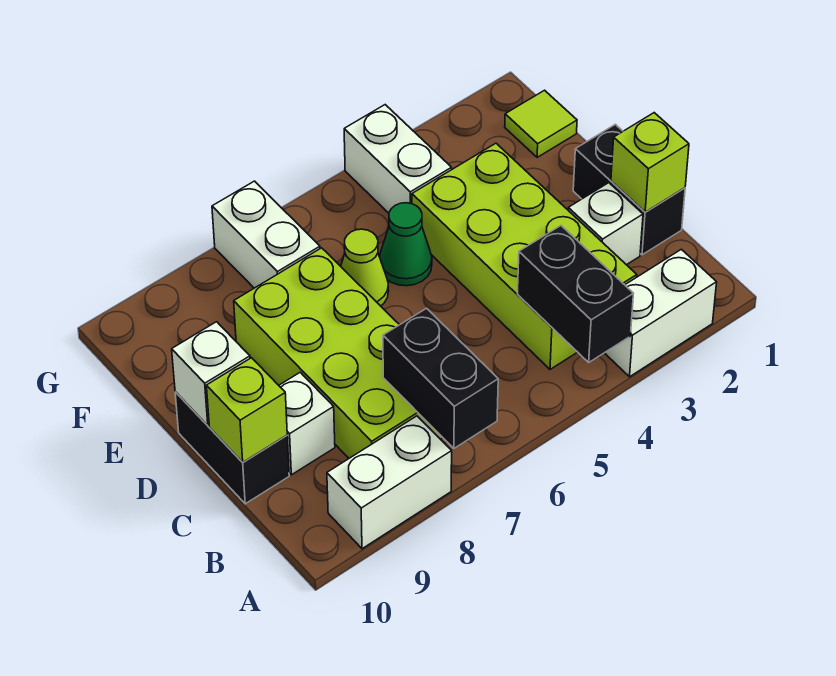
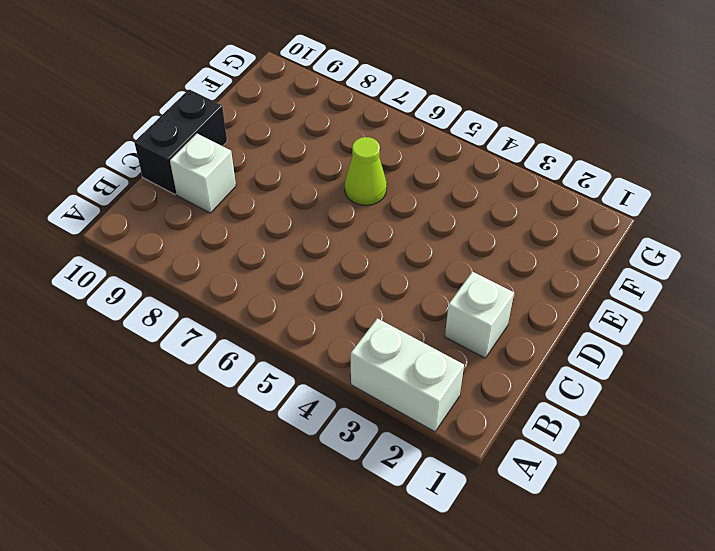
none -> white brick A8:A9 level 1
none -> lime brick B3:E4 level 1
none -> lime brick B7:E8 level 1

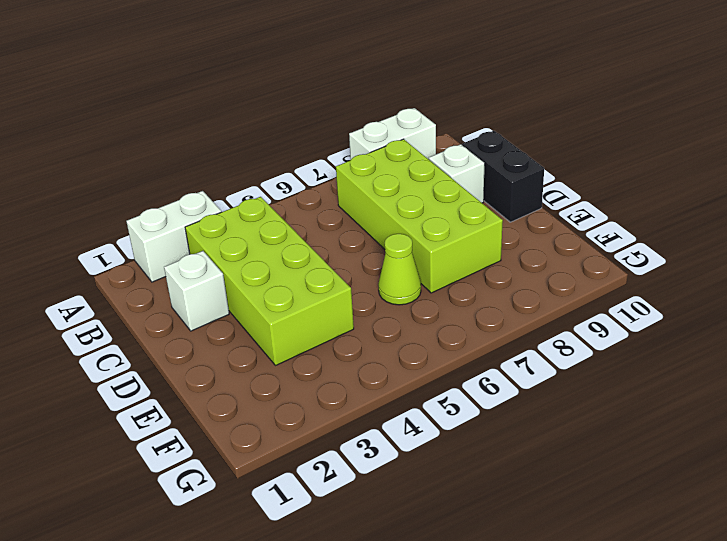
none -> black brick C1:D1 level 1
none -> green cone E5 level 1
none -> lime tile F1 level 1

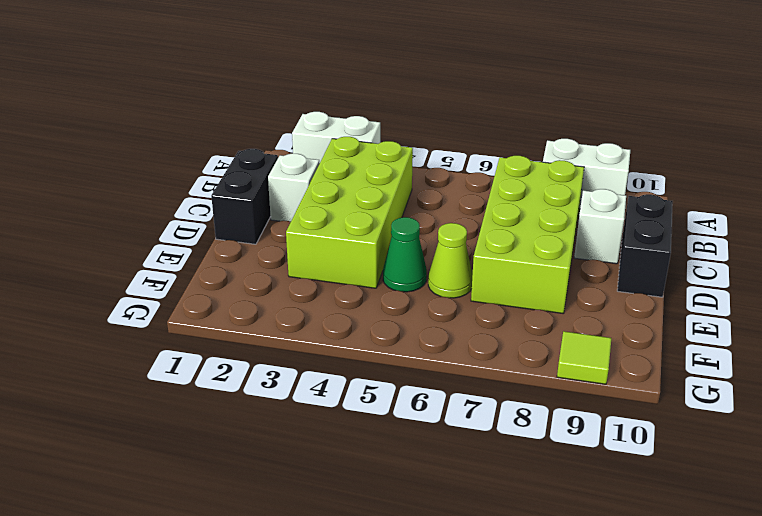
lime tile G9 level 1 -> lime tile F1 level 1
none -> white brick F4:G4 level 1
none -> white brick F7:G7 level 1
none -> black brick A4:B4 level 2

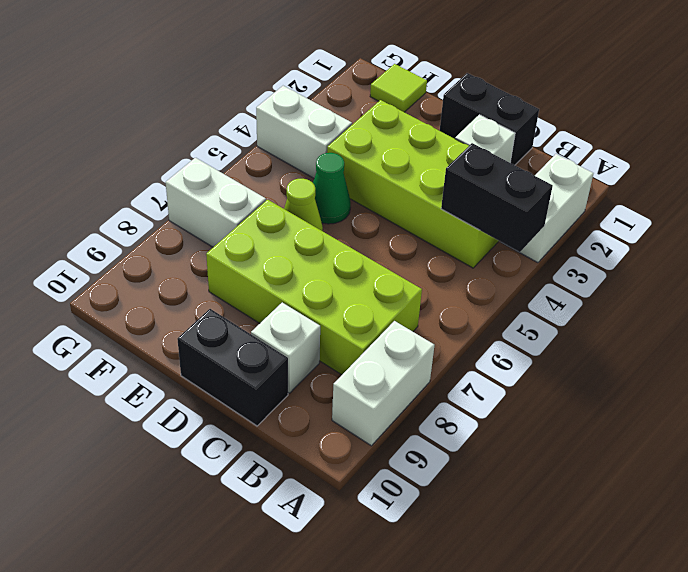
none -> black brick A7:B7 level 2
none -> lime brick C1 level 2
none -> lime brick C10 level 2

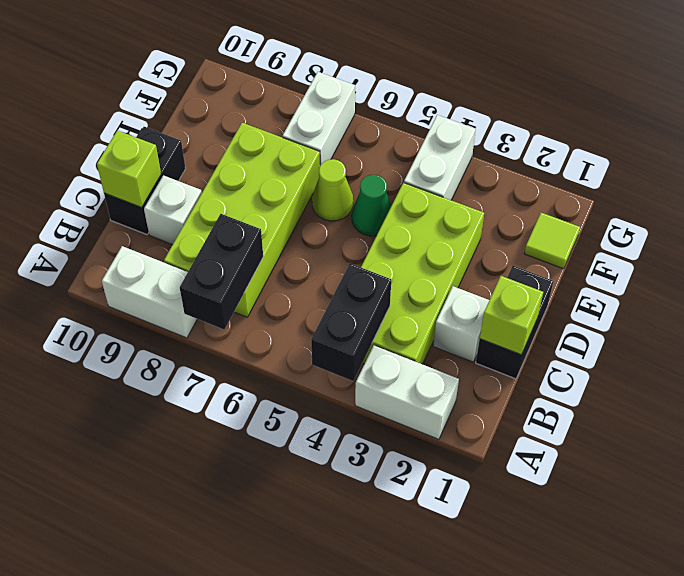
none -> white brick D10 level 2

